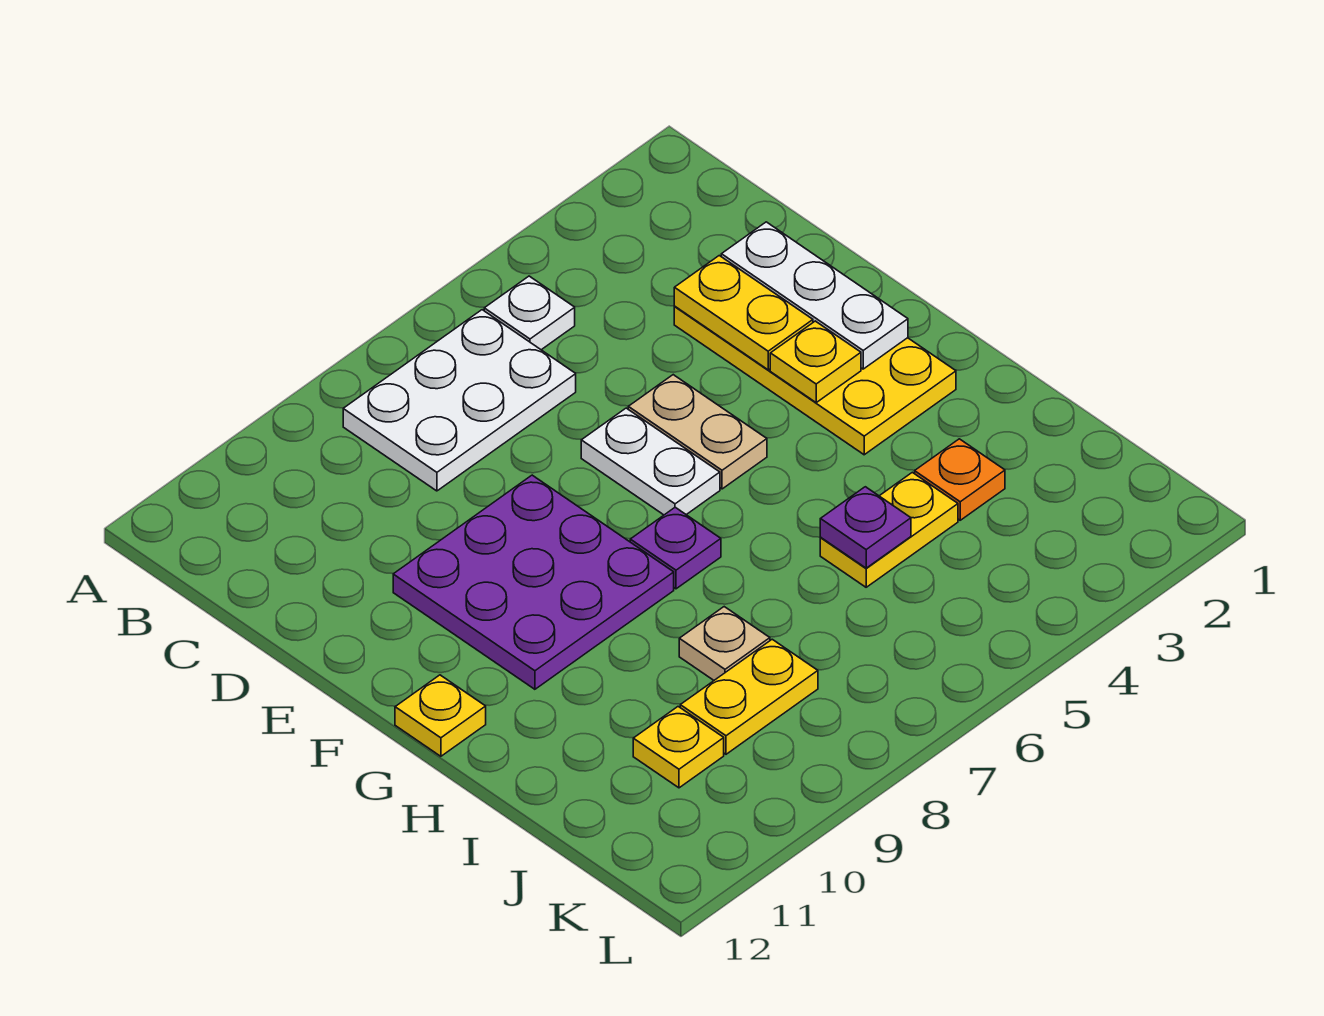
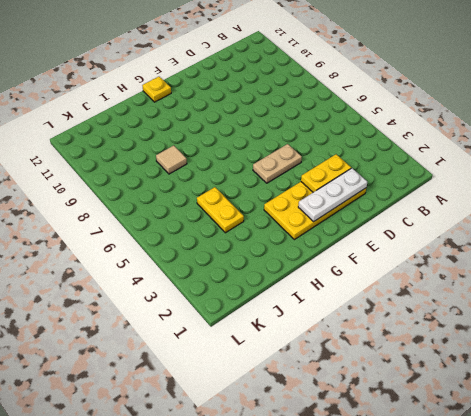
tan tile I8 level 1 -> tan plate I8 level 1
none -> white plate B5 level 1
none -> white plate B6:C8 level 1
none -> white plate E6:F6 level 1

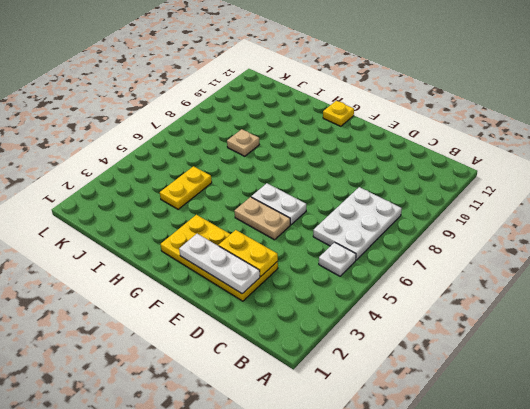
none -> purple plate E8:G10 level 1
none -> purple plate G7 level 1
none -> orange plate I3 level 1

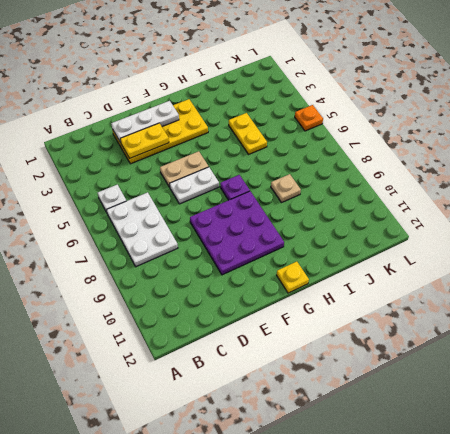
orange plate L5 level 1 -> orange plate I3 level 1
none -> yellow plate J8:J9 level 1
none -> yellow plate J10 level 1
none -> yellow plate F3 level 2

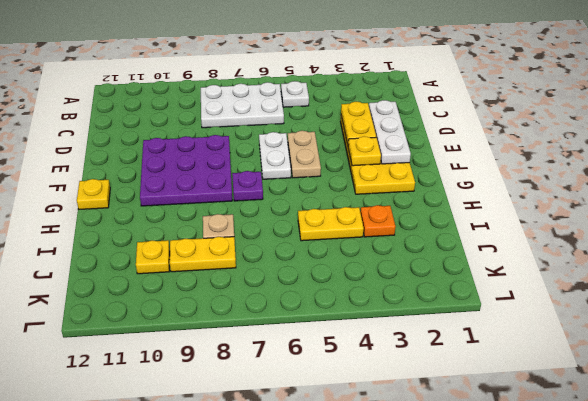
none -> purple plate I5 level 2

